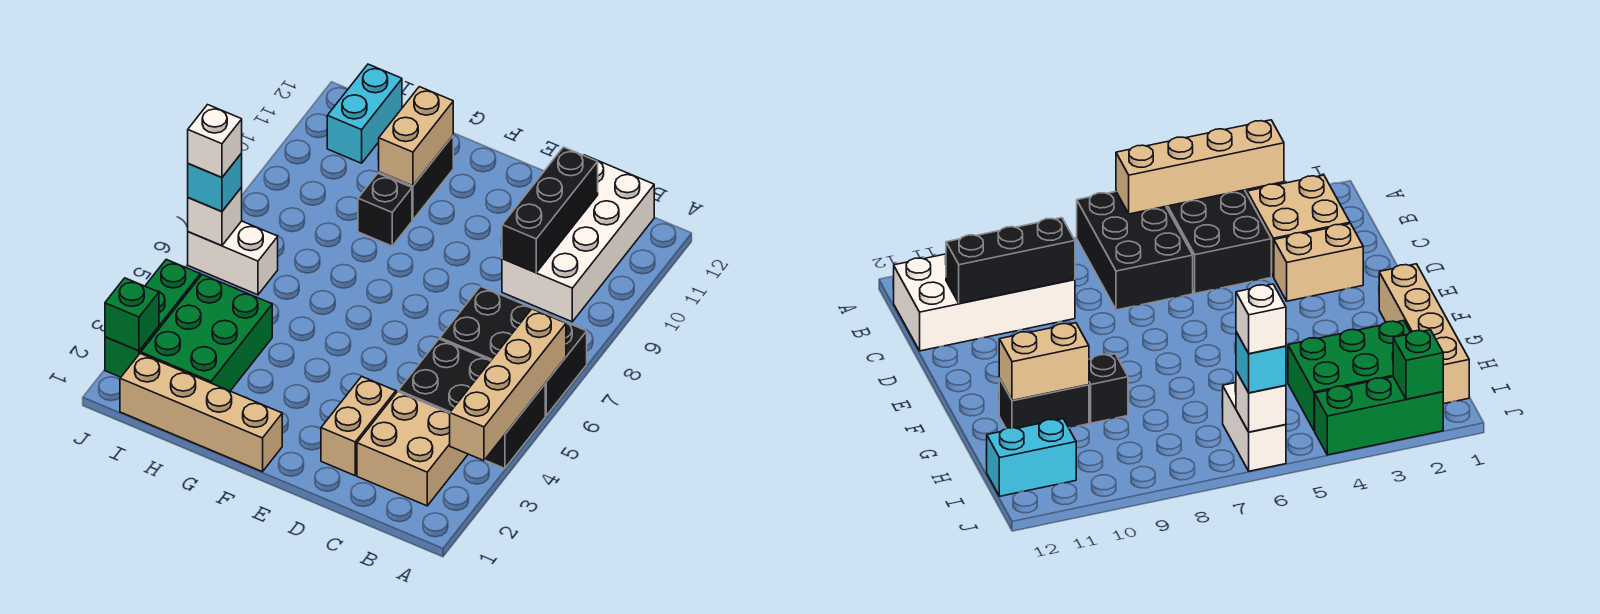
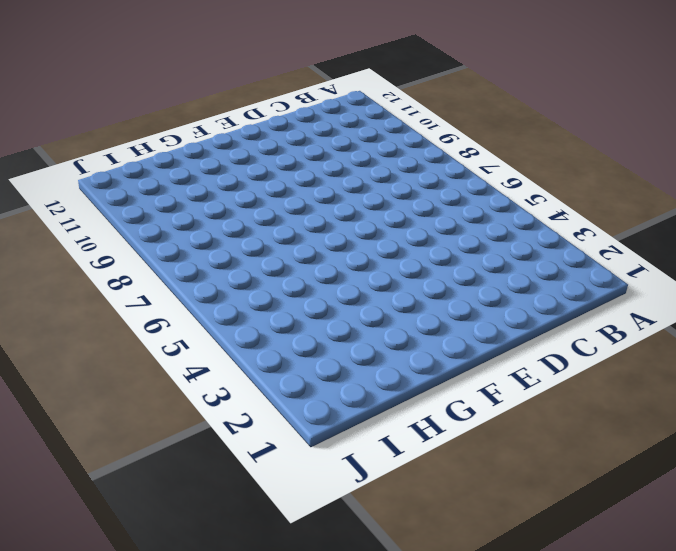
none -> black brick A4:C5 level 1
none -> black brick A6:C7 level 1
none -> tan brick B2:C3 level 1

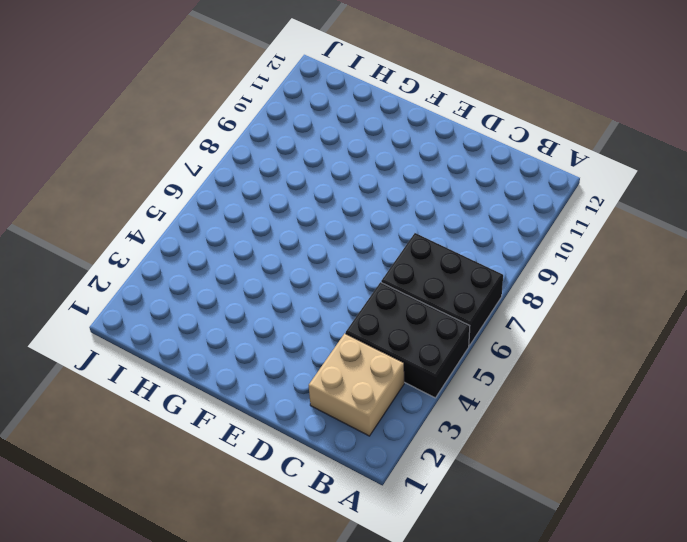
none -> white brick B9:C12 level 1
none -> tan brick D2:D3 level 1
none -> tan brick F1:I1 level 1

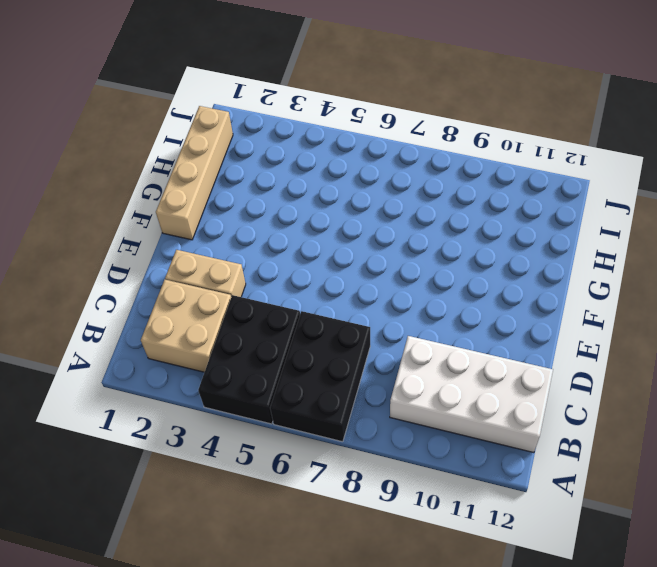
none -> black brick G9 level 1
none -> black brick G10:G11 level 1
none -> green brick H2:I4 level 1

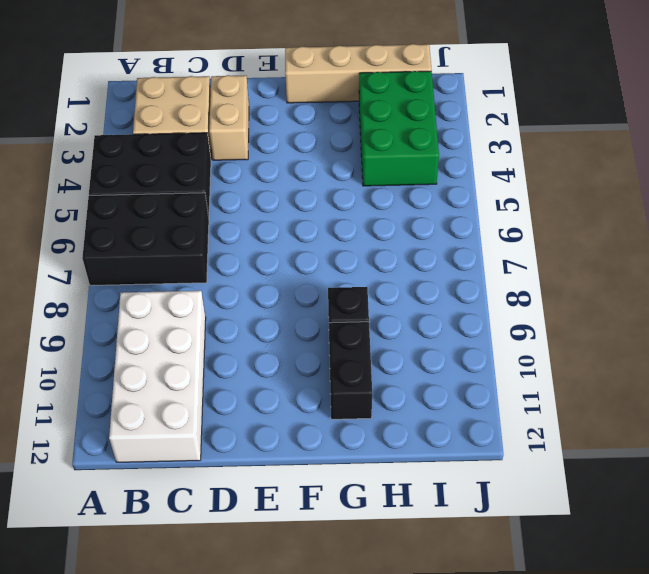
none -> white brick I6:J6 level 1
none -> cyan brick I11:I12 level 1
none -> green brick J2:J4 level 1

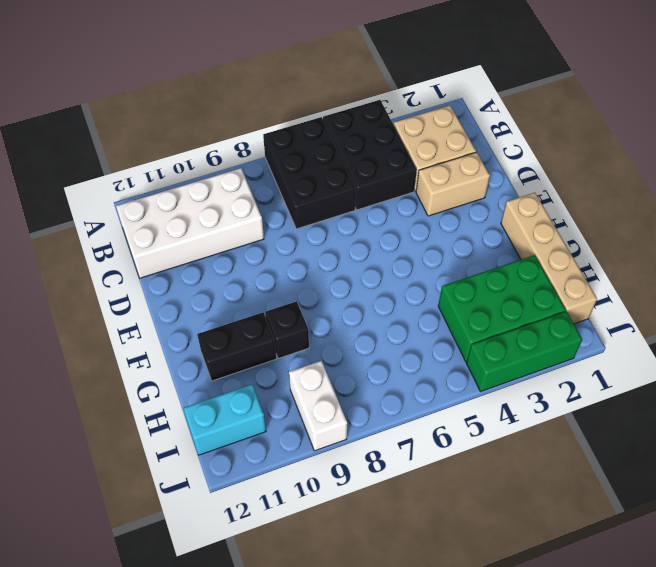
white brick I9:J9 level 1 -> white brick I6:J6 level 1
none -> tan brick A3:A6 level 2
none -> black brick C9:C11 level 2
none -> tan brick G10:G11 level 2

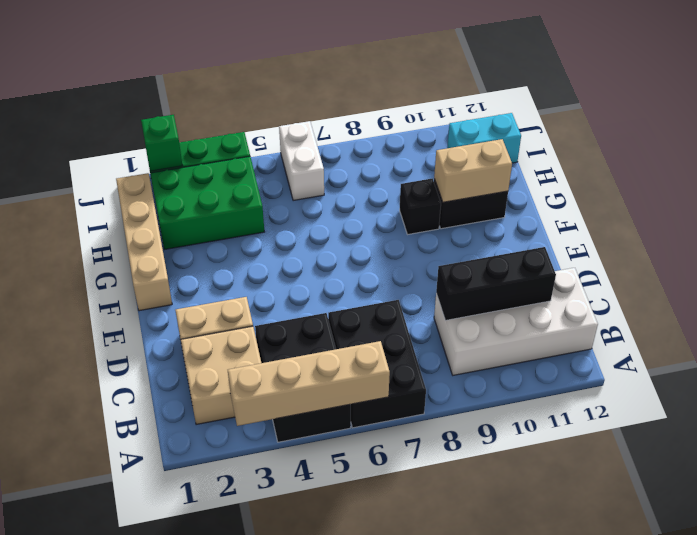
none -> white brick J6 level 2
none -> cyan brick J6 level 3
none -> white brick J6 level 4

